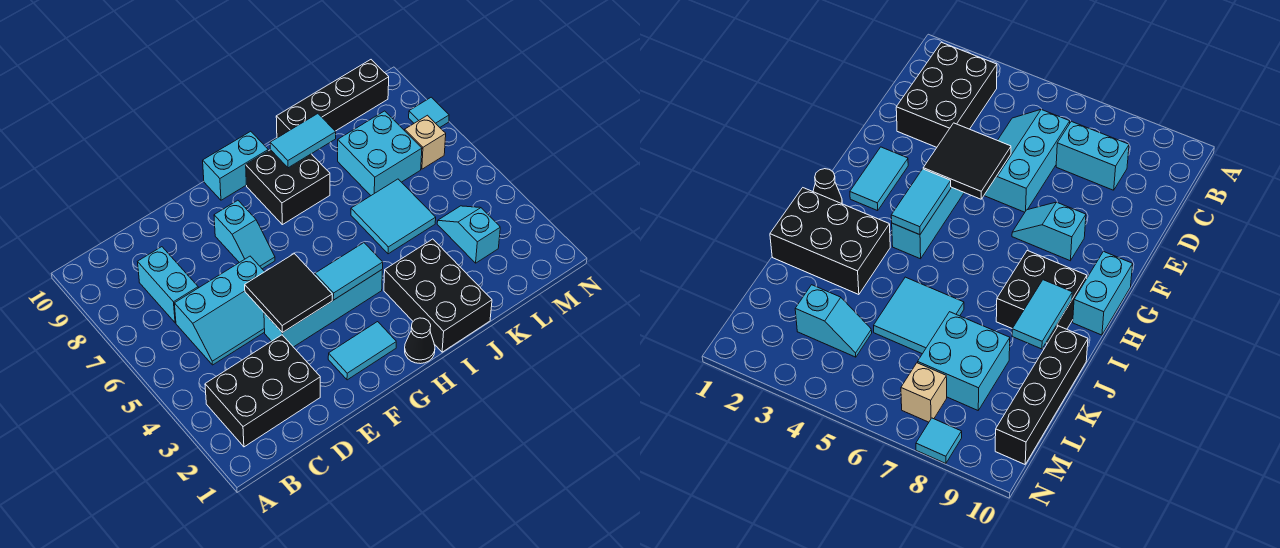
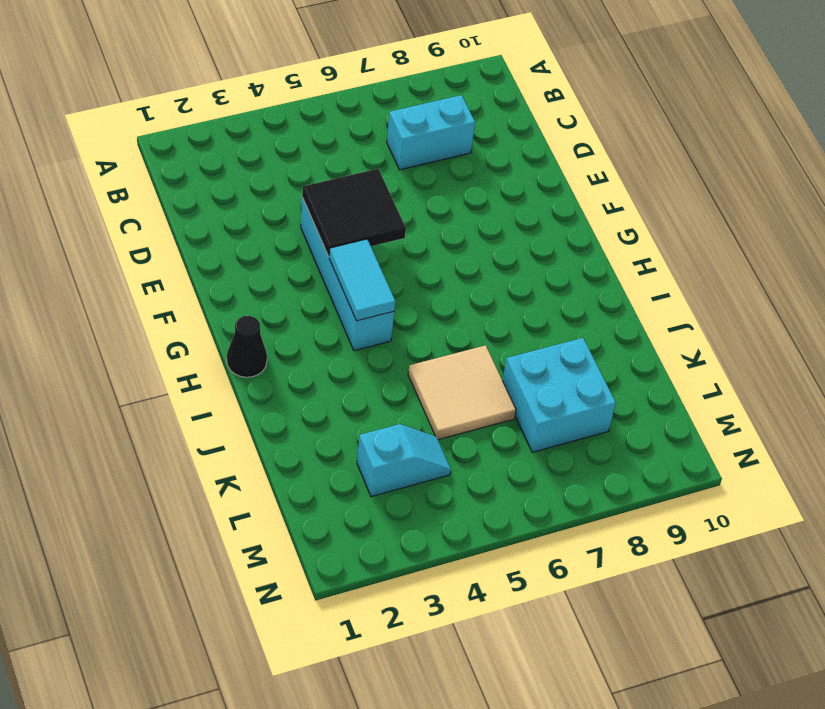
tan tile J5:K6 level 1 -> cyan tile J5:K6 level 1
none -> black brick B2:D3 level 1
none -> cyan slope C5:E6 level 1 top 6
none -> cyan tile F2:G2 level 1

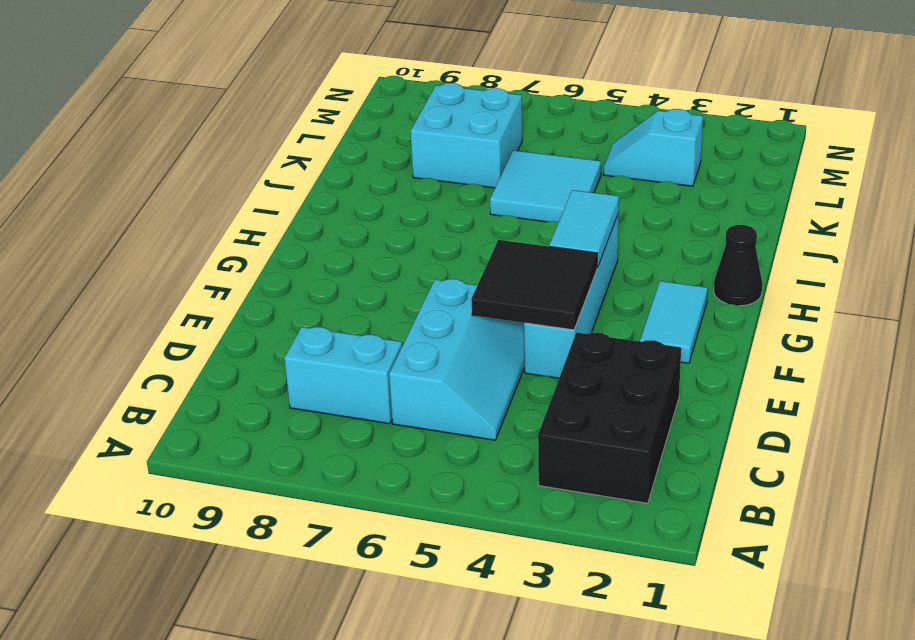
none -> cyan slope F7:F8 level 1 top 8
none -> cyan brick G10:H10 level 1
none -> black brick H8:I9 level 1

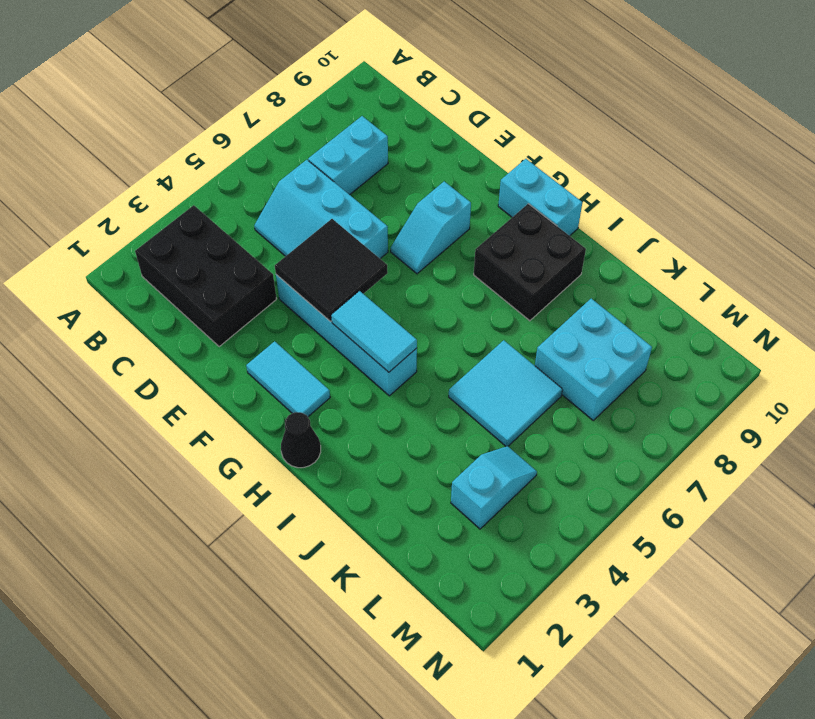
none -> black brick I1:J3 level 1
none -> black brick J10:M10 level 1
none -> tan brick M7 level 1

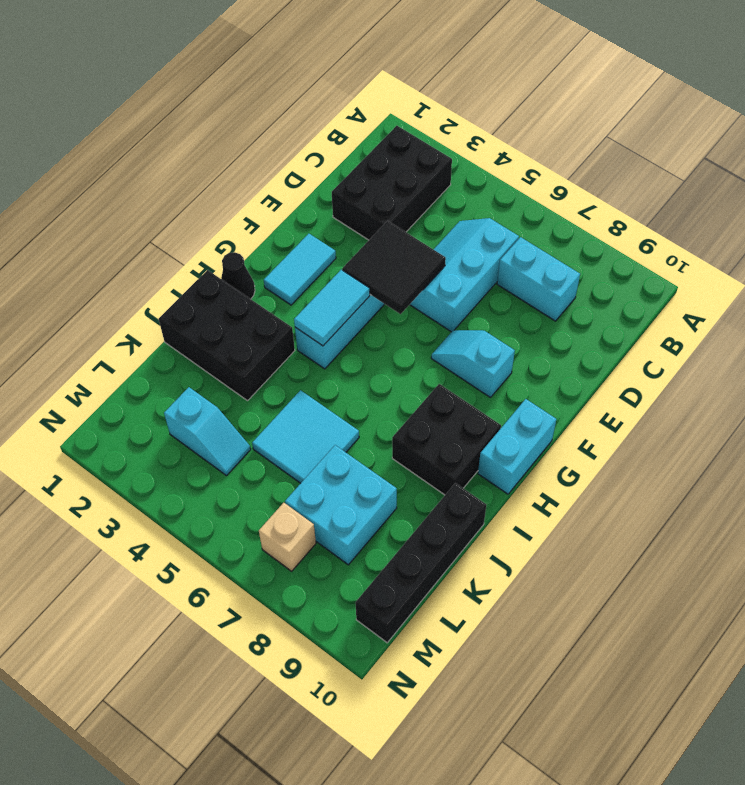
none -> cyan tile N8 level 1
none -> cyan tile I9:J9 level 2

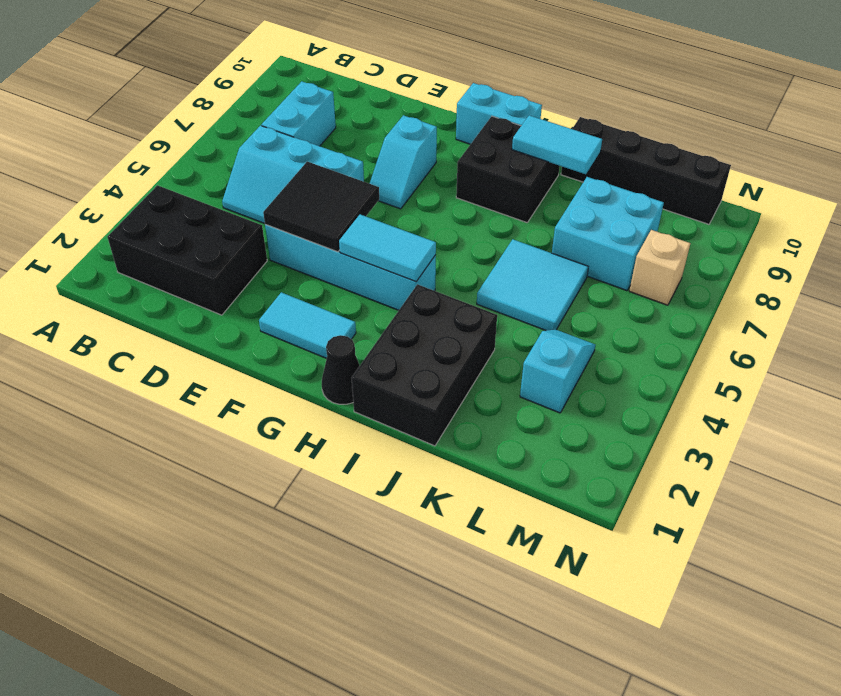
none -> cyan tile N8 level 1

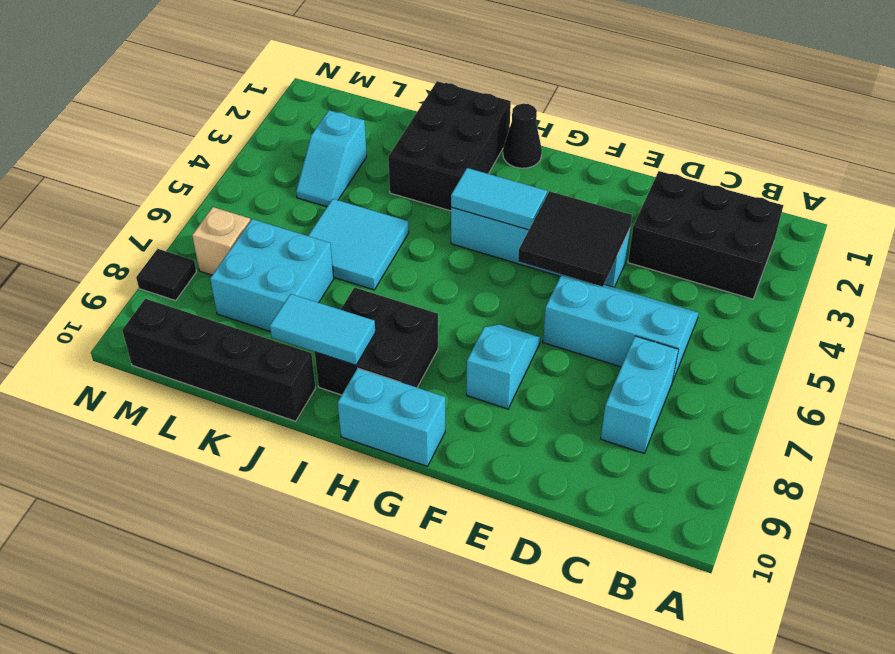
black tile N8 level 1 -> cyan tile N8 level 1
none -> cyan tile F2:G2 level 1

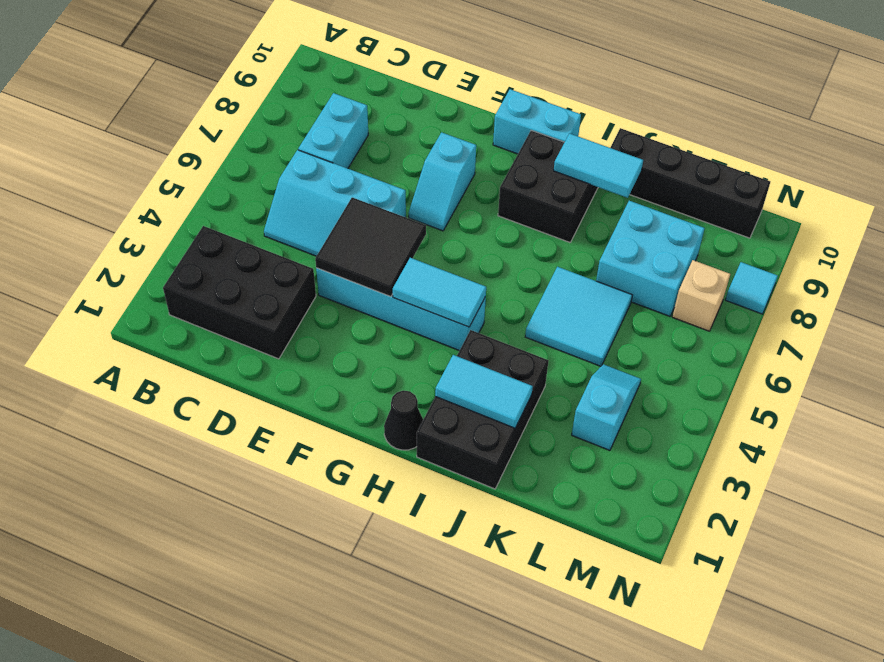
cyan tile I2:J2 level 2 -> cyan tile F2:G2 level 1

